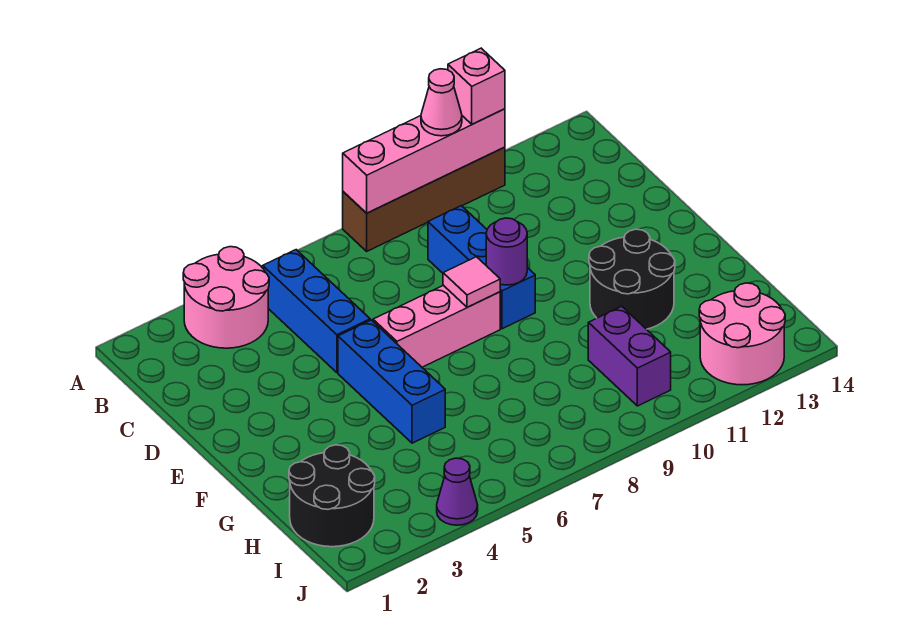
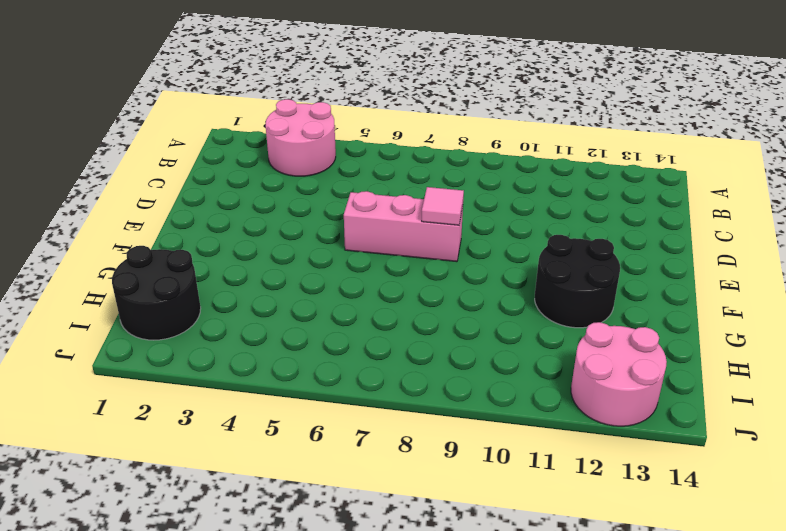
none -> brown brick A8:A11 level 1
none -> blue brick B5:D5 level 1
none -> blue brick C9:E9 level 1

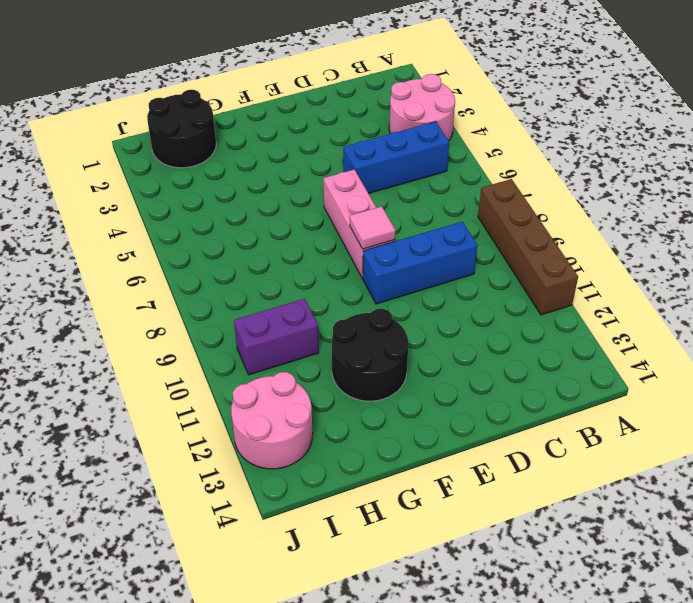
none -> blue brick E5:G5 level 1
none -> purple cone J4 level 1
none -> pink brick A8:A11 level 2

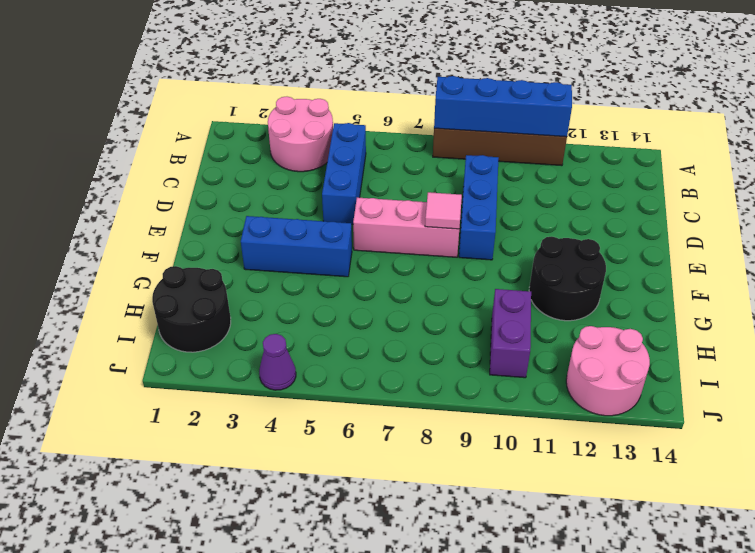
blue brick A8:A11 level 2 -> pink brick A8:A11 level 2
blue brick F3:F5 level 1 -> blue brick E5:G5 level 1
none -> purple round brick E9 level 2
none -> pink cone A10 level 3
none -> pink brick A11 level 3

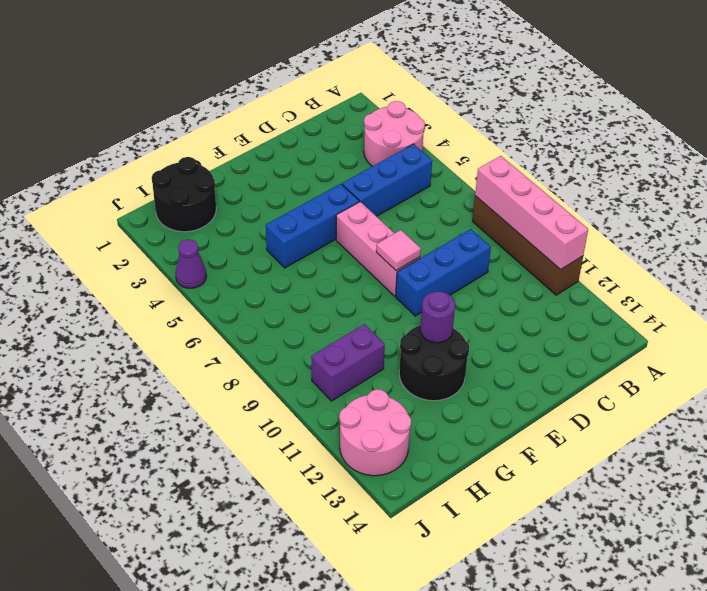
purple round brick F11 level 2 -> purple round brick E9 level 2
none -> pink cone A10 level 3
none -> pink brick A11 level 3

